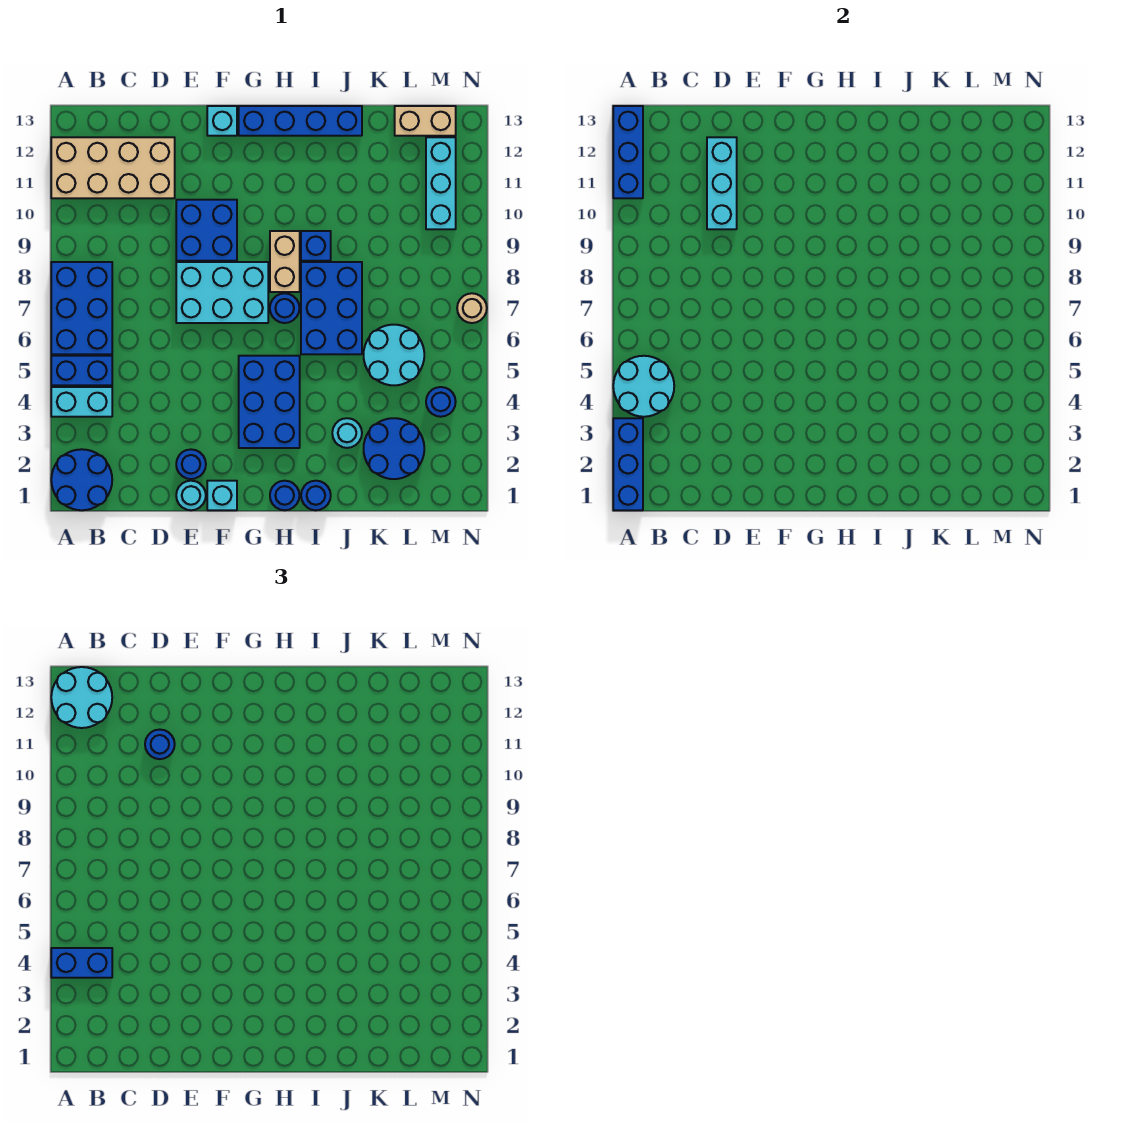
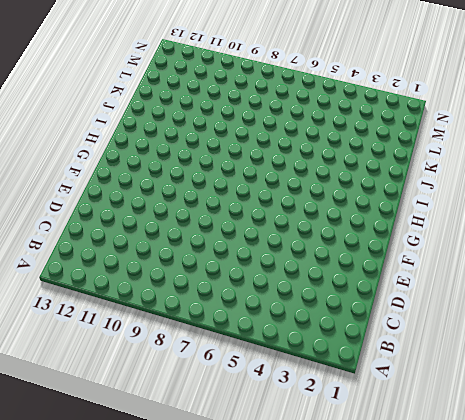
none -> blue round brick A1:B2 level 1
none -> cyan brick A4:B4 level 1
none -> blue brick A5:B5 level 1
none -> blue brick A6:B8 level 1

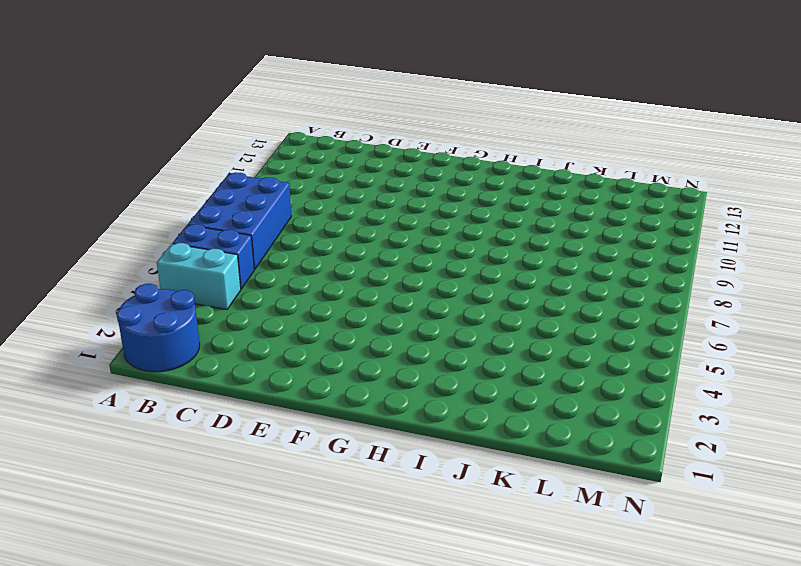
none -> tan brick A11:D12 level 1
none -> cyan round brick E1 level 1
none -> blue round brick E2 level 1
none -> cyan brick E7:G8 level 1

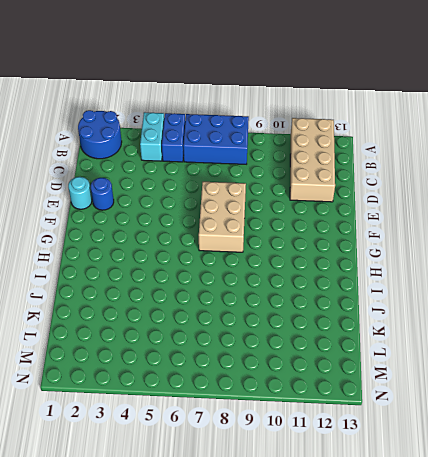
tan brick E7:G8 level 1 -> cyan brick E7:G8 level 1
none -> blue brick E9:F10 level 1
none -> cyan brick F1 level 1
none -> cyan brick F13 level 1
none -> blue brick G3:H5 level 1

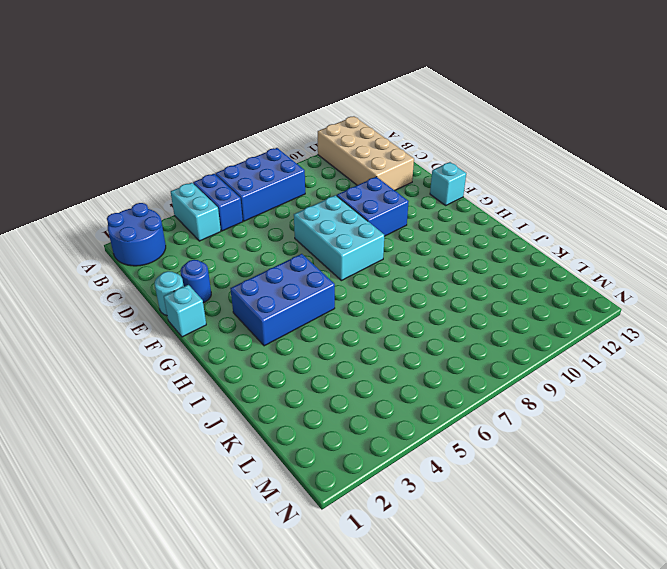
none -> blue brick G13:J13 level 1
none -> blue round brick H1 level 1
none -> blue round brick H7 level 1
none -> tan brick H8:H9 level 1

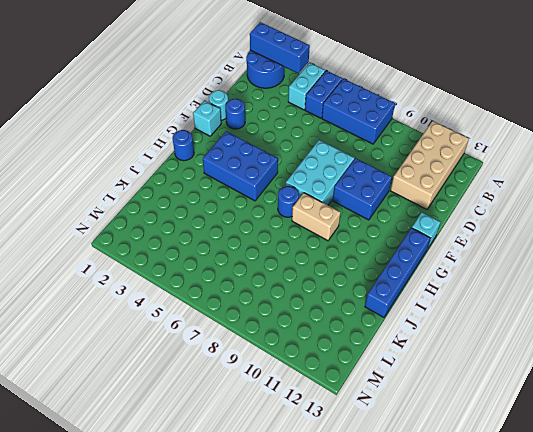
none -> blue round brick I1 level 1
none -> blue brick I6:J8 level 1
none -> blue brick I9 level 1
none -> cyan round brick J3 level 1

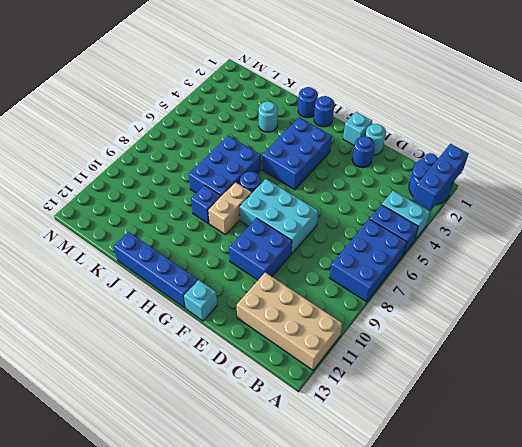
none -> blue round brick K2:L3 level 1
none -> cyan round brick K5:L6 level 1
none -> tan brick L13:M13 level 1
none -> blue round brick M4 level 1

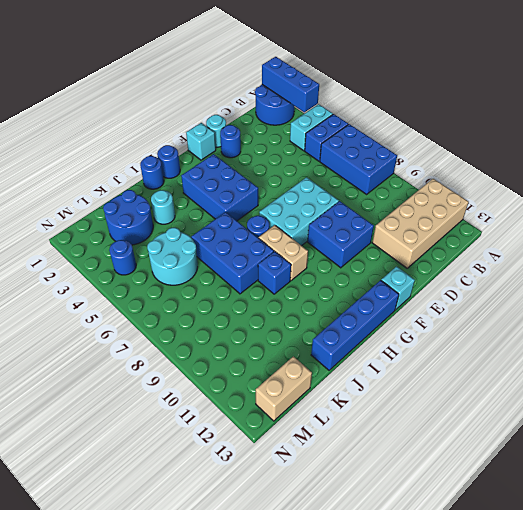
none -> cyan brick M10:M12 level 1
none -> tan round brick N7 level 1
none -> cyan round brick A4:B5 level 2
none -> blue brick A11:A13 level 2

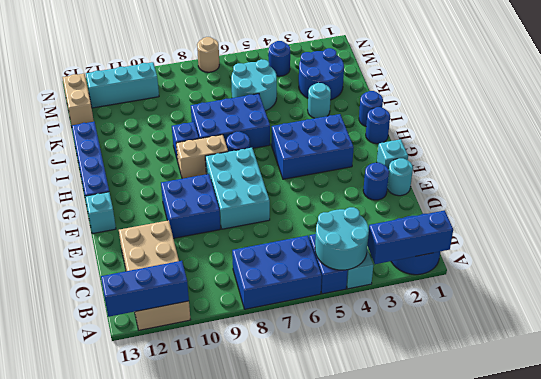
none -> cyan brick D10:D12 level 2
none -> blue brick A4:B4 level 3
none -> cyan round brick A12:B13 level 3
none -> blue round brick D11 level 3

